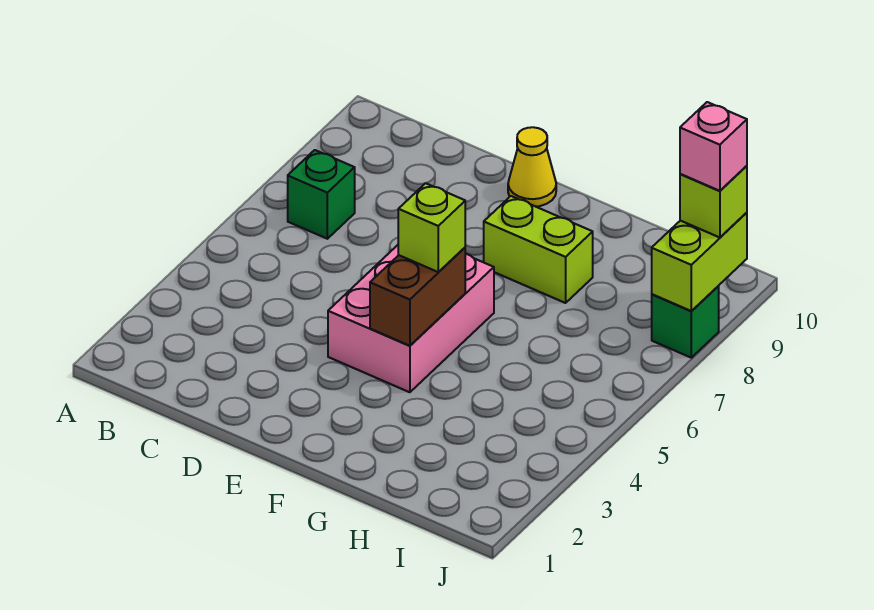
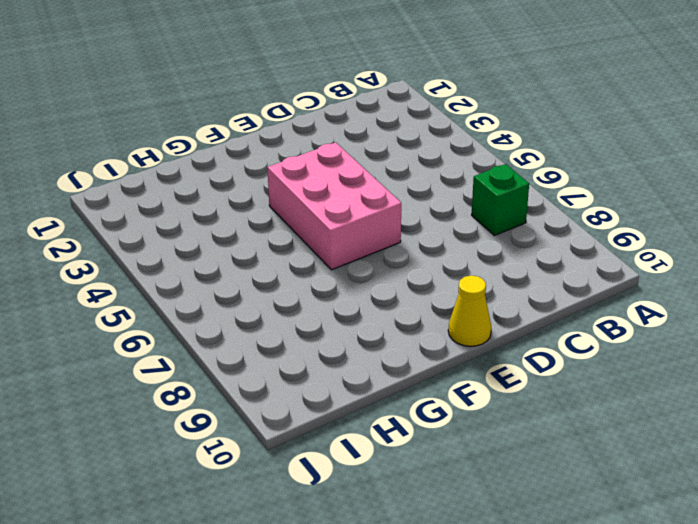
none -> lime brick F8:G8 level 1
none -> green brick J8 level 1

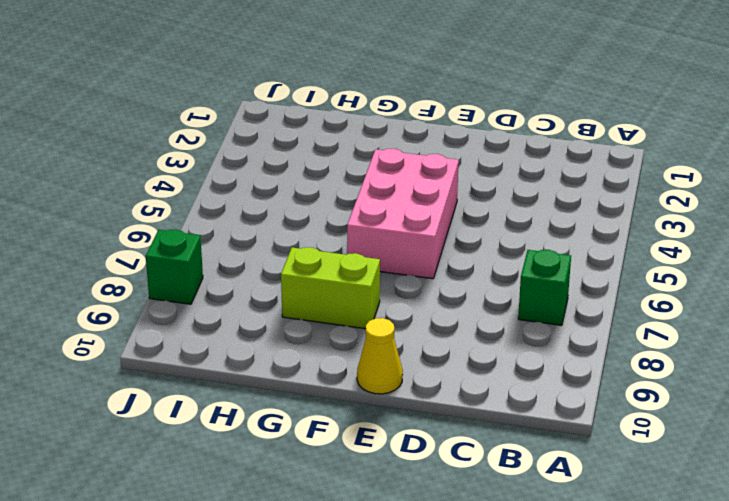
none -> brown brick F4:F5 level 2
none -> lime brick J8:J9 level 2

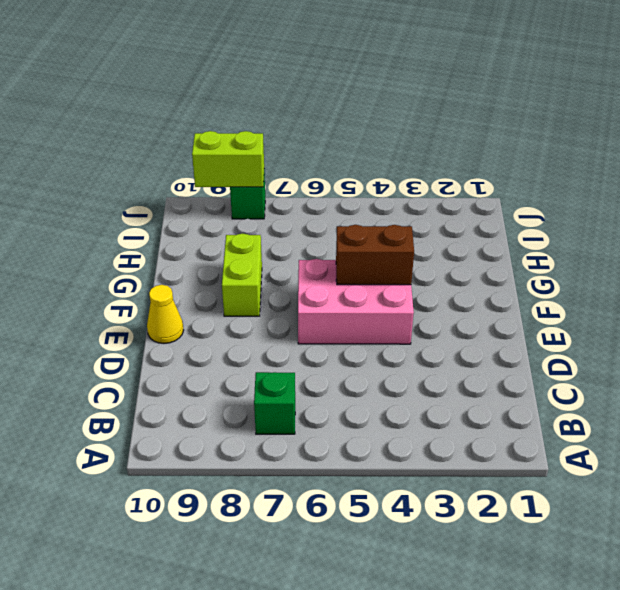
none -> lime brick F5 level 3
none -> lime brick J9 level 3

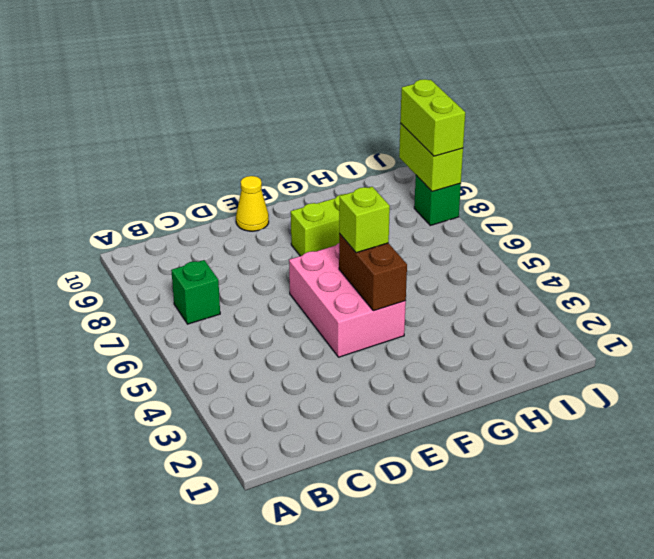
lime brick J8:J9 level 3 -> lime brick J9 level 3
none -> pink brick J9 level 4

